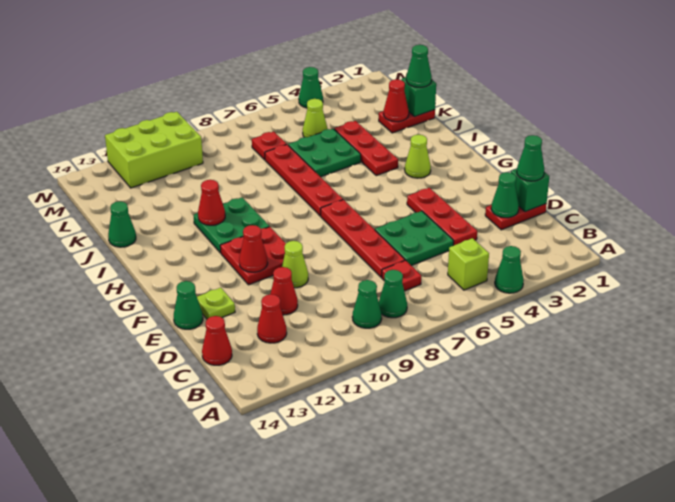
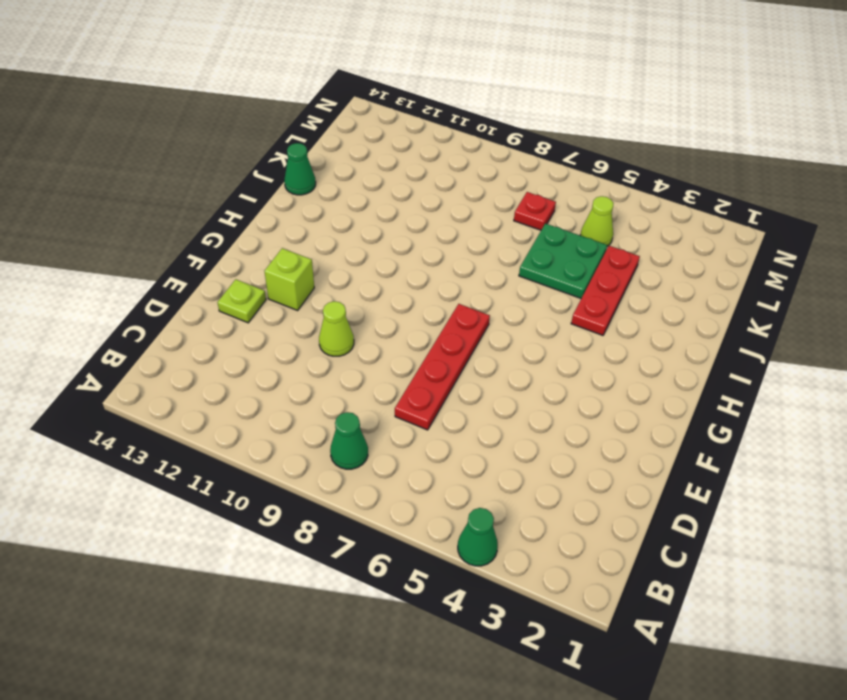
lime brick F12 level 1 -> lime brick B5 level 1
none -> green cone B9 level 1
none -> red plate C7 level 1
none -> red cone C12 level 1
none -> red cone C14 level 1

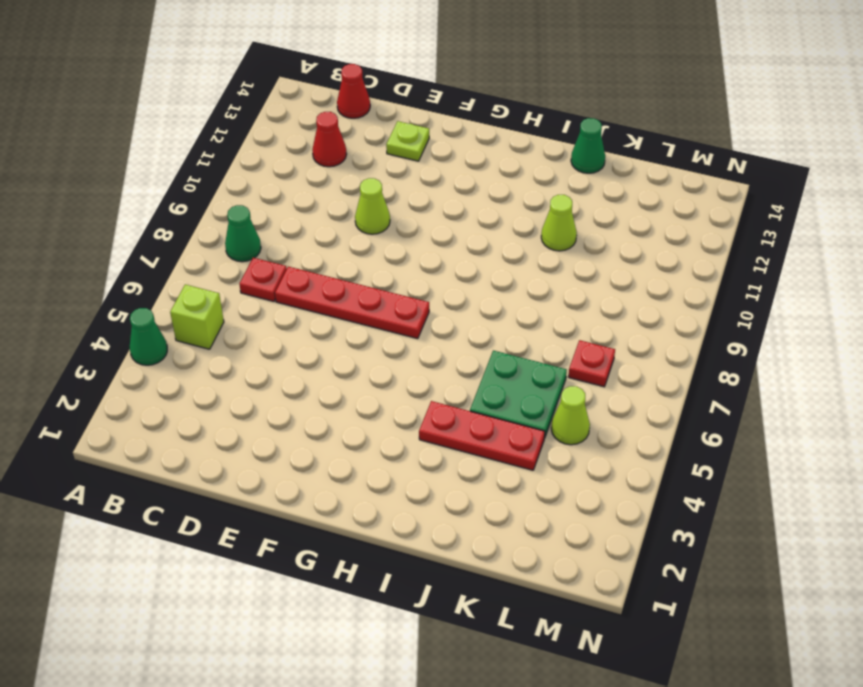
lime cone J11 level 1 -> lime cone H3 level 1
none -> green cone B9 level 1
none -> red plate D1:D2 level 1
none -> red plate D4:F4 level 1
none -> green plate D5:E6 level 1

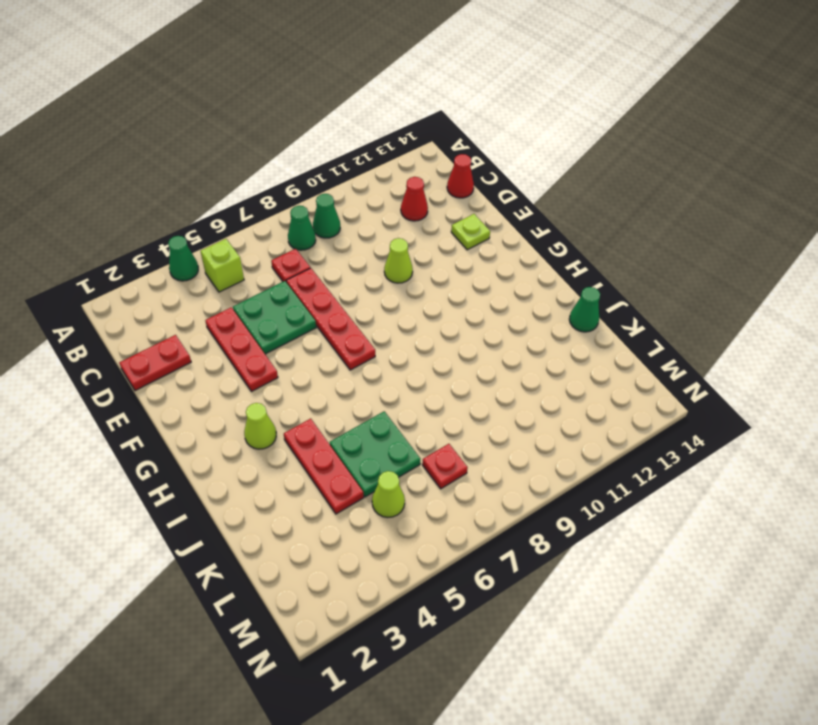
none -> red cone D11 level 1
none -> green cone E14 level 1
none -> red plate F10:G11 level 1
none -> red plate H7:K7 level 1

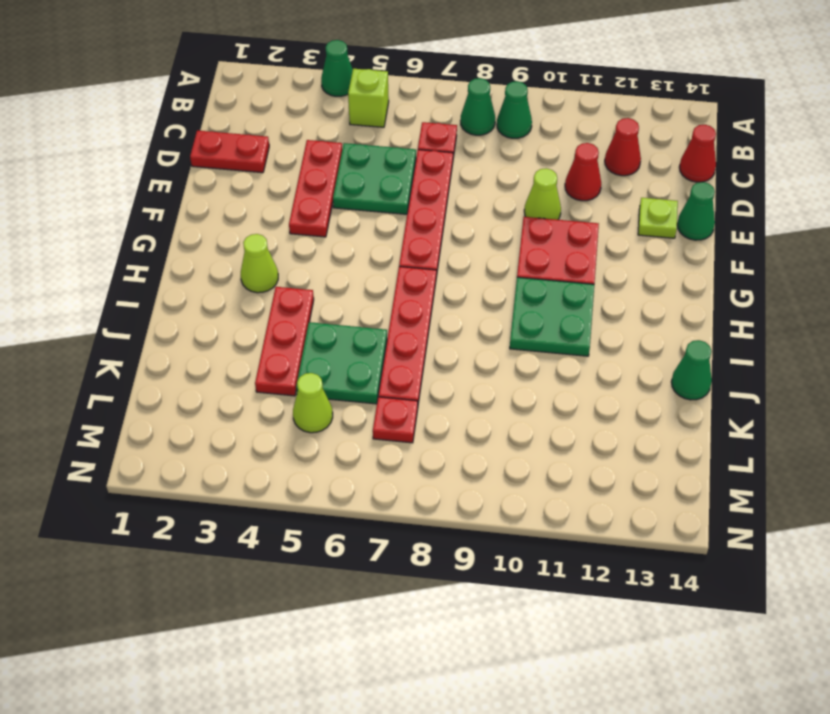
none -> red plate K1:K2 level 1
none -> lime brick M10:N12 level 1
none -> green cone N4 level 1
none -> green brick D1 level 2

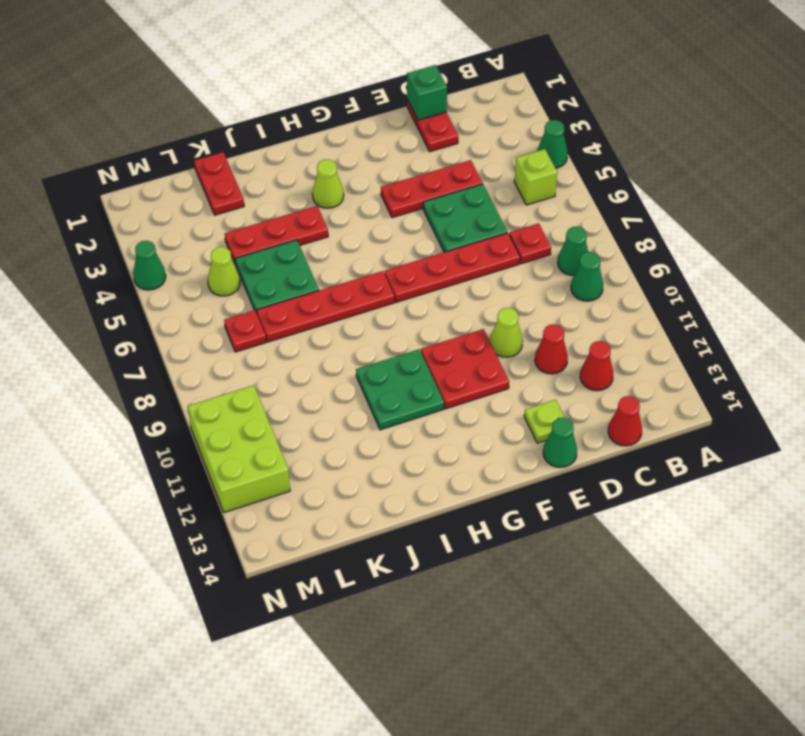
none -> green cone J14 level 1
none -> green cone D2 level 2
none -> red cone F11 level 2
none -> red cone I11 level 2

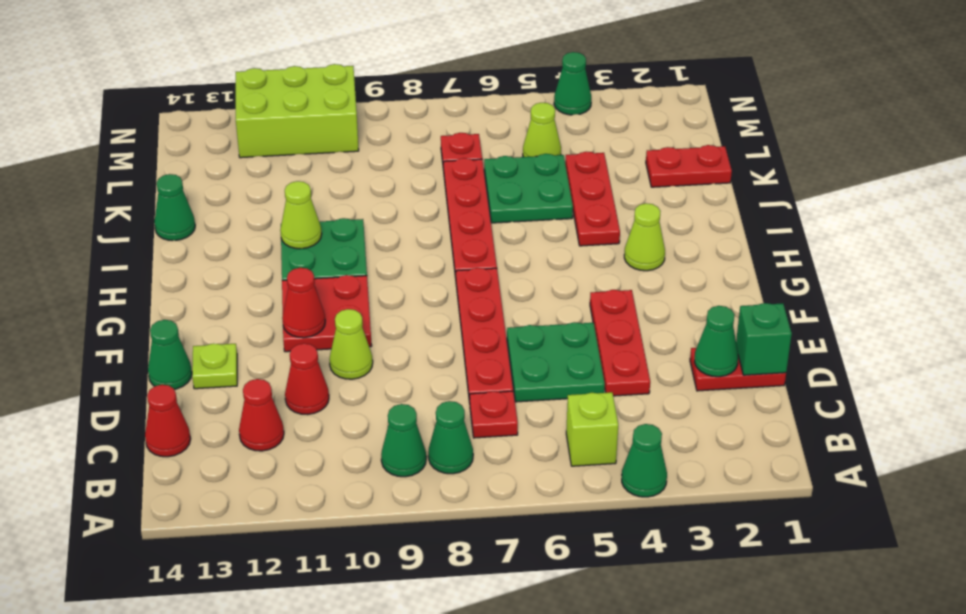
lime cone I11 level 2 -> red cone I11 level 2
none -> green brick K1 level 2
none -> red cone K2 level 2
none -> green cone D1 level 3
none -> green cone K1 level 3

